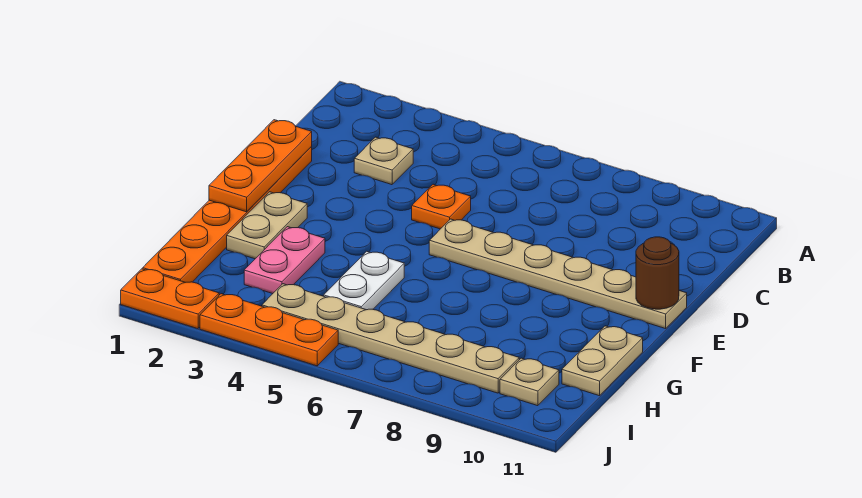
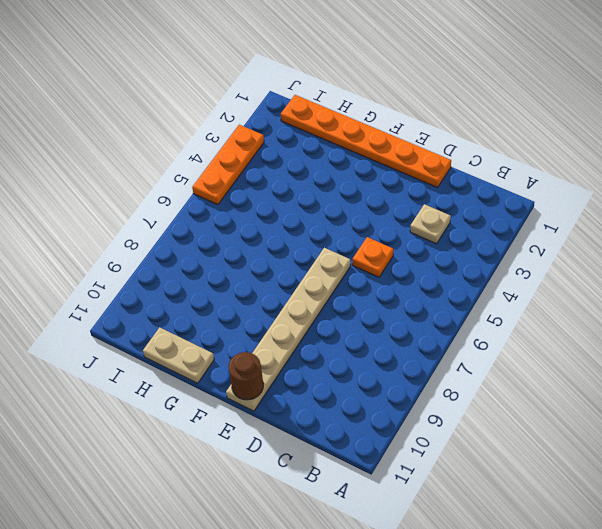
none -> tan plate F2:G2 level 1
none -> pink plate G3:H3 level 1
none -> white plate G5:H5 level 1

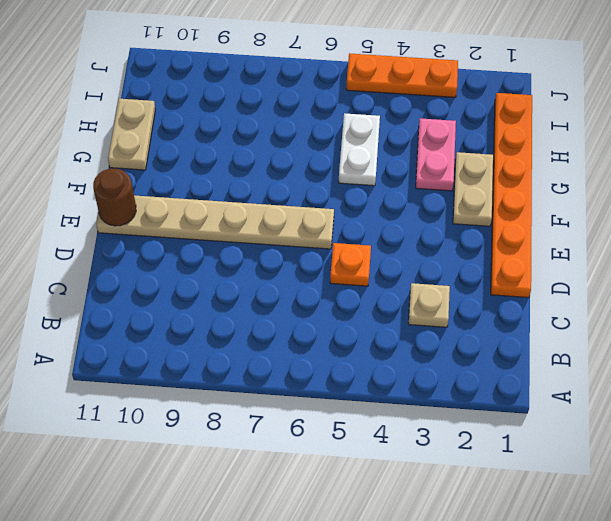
none -> tan plate I4:I9 level 1
none -> tan plate I10 level 1
none -> orange plate J1:J2 level 1

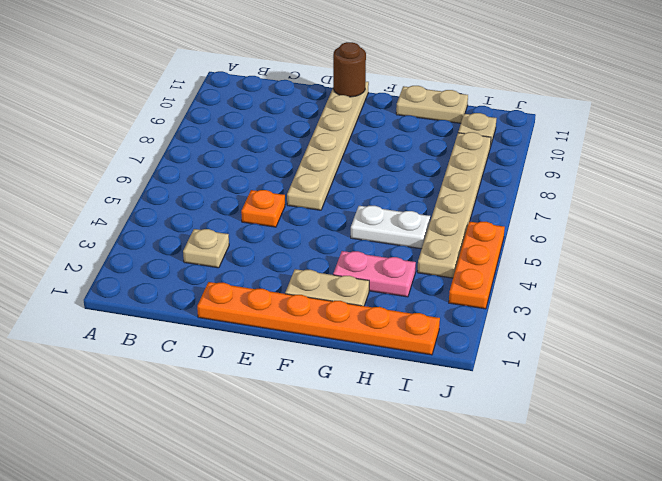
none -> orange plate J1:J2 level 1
none -> orange plate D1:F1 level 2

